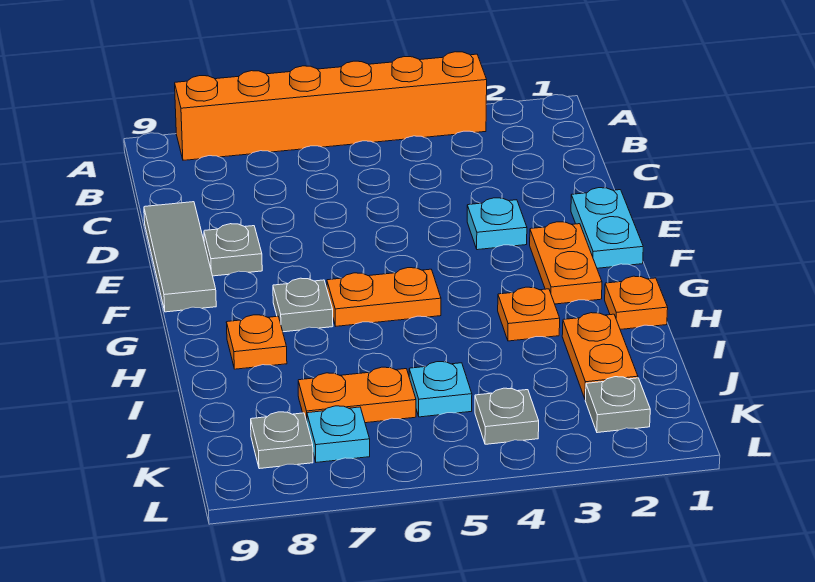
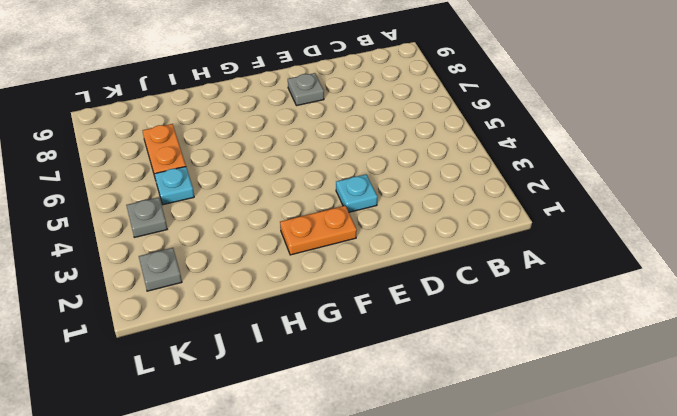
none -> orange brick A3:A8 level 1
none -> grey tile D9:F9 level 1
none -> cyan plate E1:F1 level 1

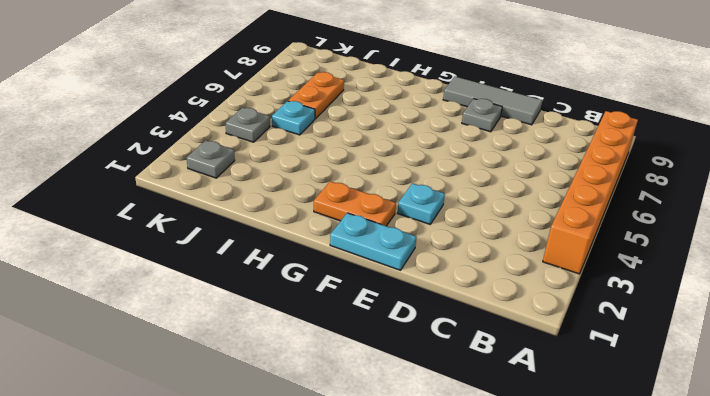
none -> orange plate G5:G6 level 1
none -> grey plate G7 level 1
none -> orange plate H1 level 1

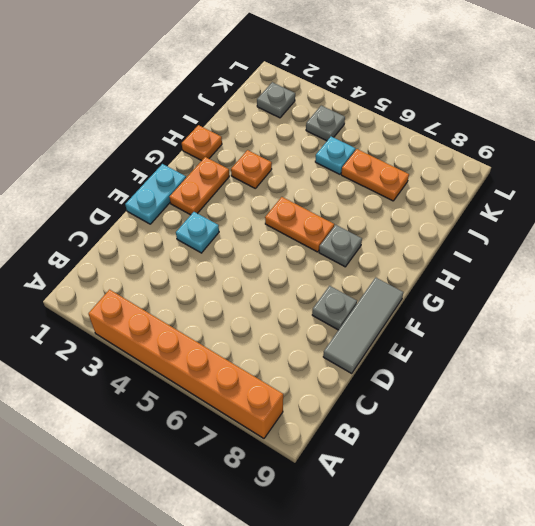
none -> orange plate H8 level 1
none -> orange plate I2:J2 level 1
none -> cyan plate K7 level 1

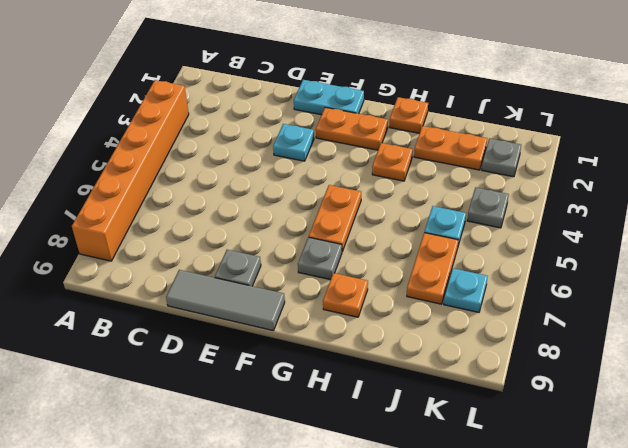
none -> grey plate K8 level 1

